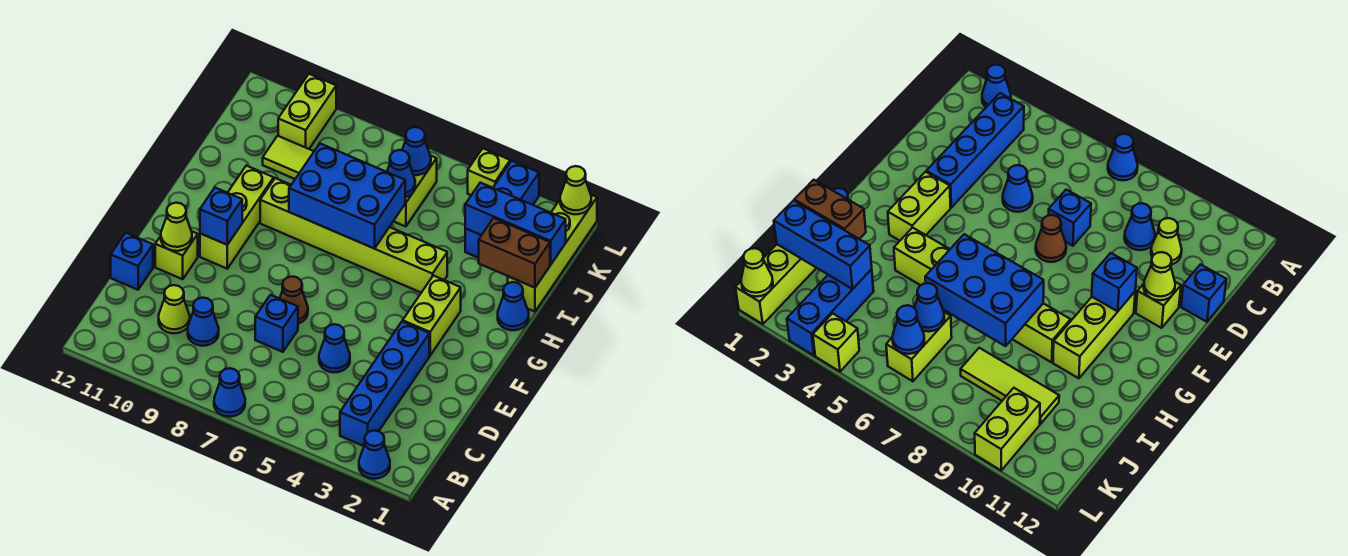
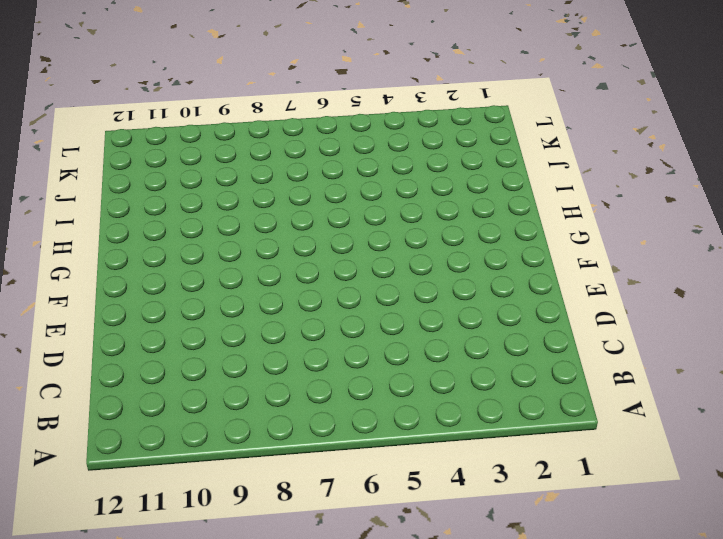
none -> blue cone A2 level 1
none -> blue cone A7 level 1
none -> blue brick B3:E3 level 1

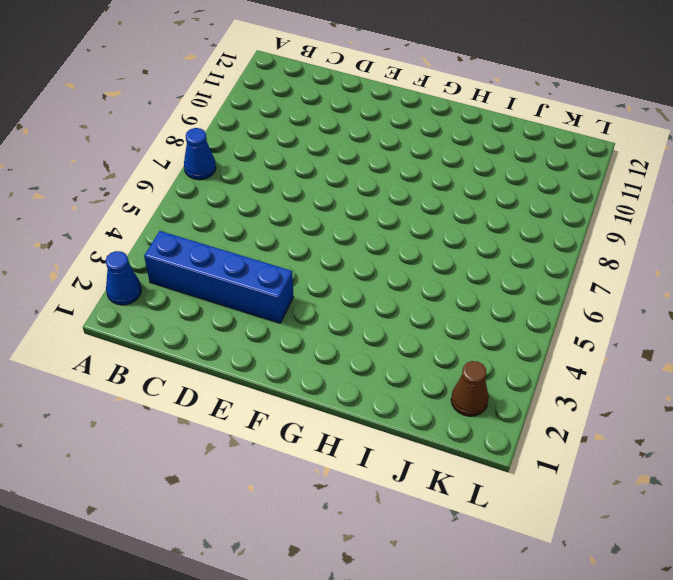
brown cone K2 level 1 -> brown cone E7 level 1
none -> blue cone C9 level 1
none -> lime cone C10 level 1
none -> blue cone D5 level 1

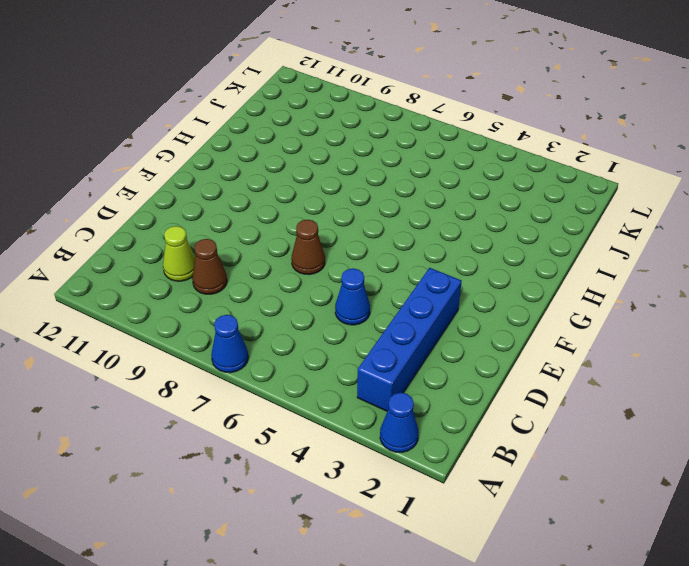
brown cone C9 level 1 -> blue cone C9 level 1
none -> blue brick D7 level 1
none -> blue brick D12 level 1
none -> lime brick E11 level 1

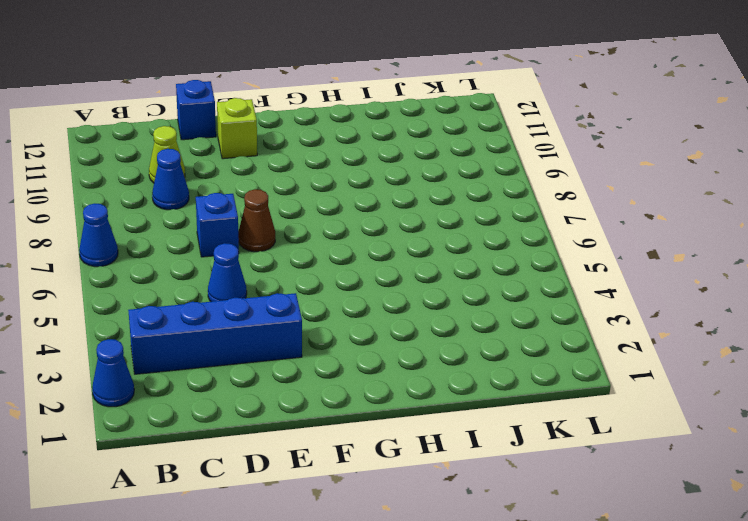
none -> lime brick F3:G3 level 1
none -> lime brick F10:H10 level 1
none -> blue cone H1 level 1

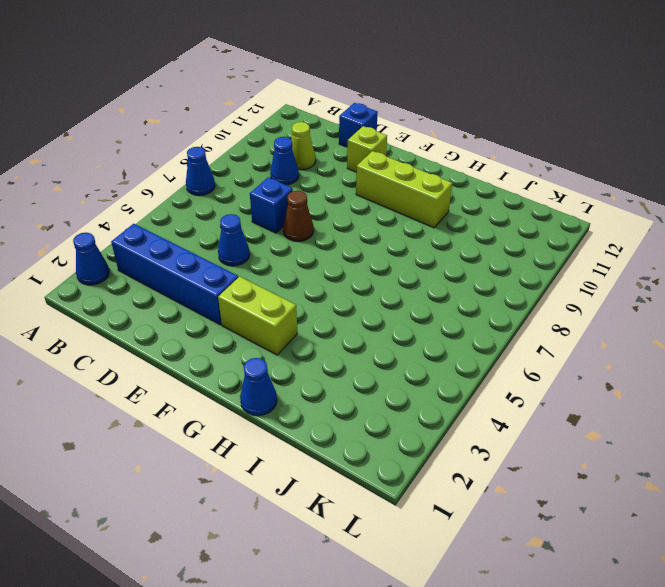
none -> lime brick H4:H9 level 1
none -> lime brick I1:L1 level 1
none -> blue brick J3:L3 level 1

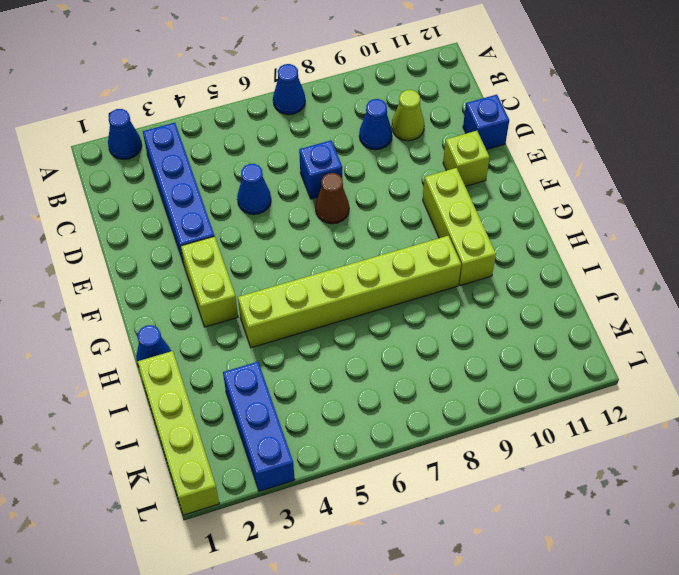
none -> lime brick J6:K6 level 1
none -> lime tile J8:J10 level 1
none -> lime brick K10:L10 level 1

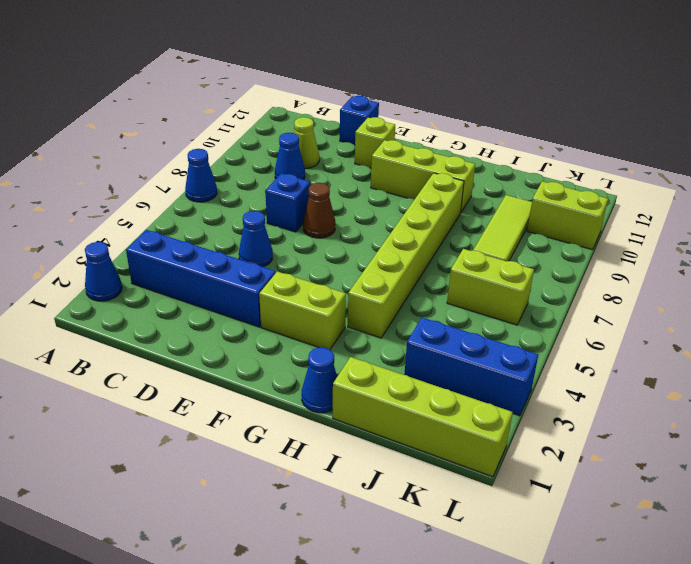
none -> lime brick L4 level 1
none -> lime cone E11 level 2
none -> blue brick F10 level 2

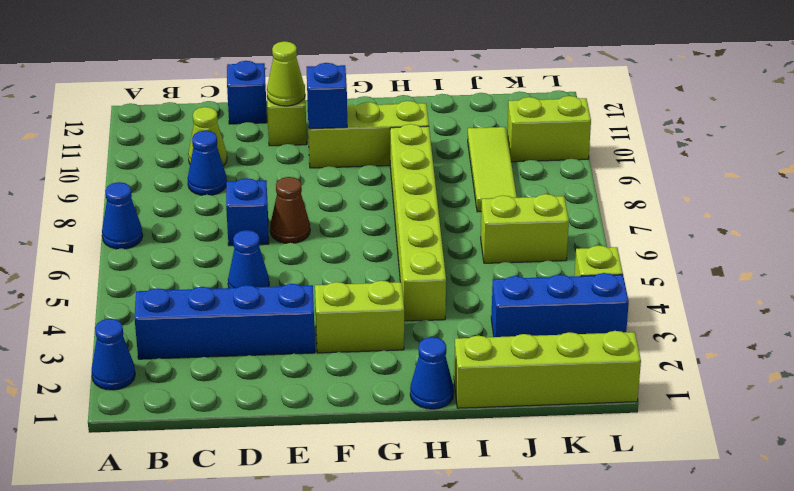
none -> blue brick H6:I8 level 2
none -> brown brick I1:I2 level 2
none -> blue brick J1:J3 level 2

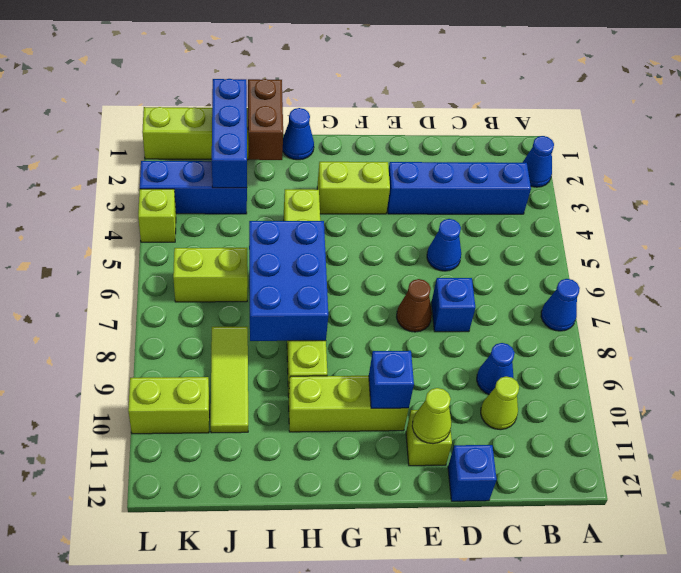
none -> blue cone J6 level 2
none -> blue cone K6 level 2
none -> lime cone L1 level 2

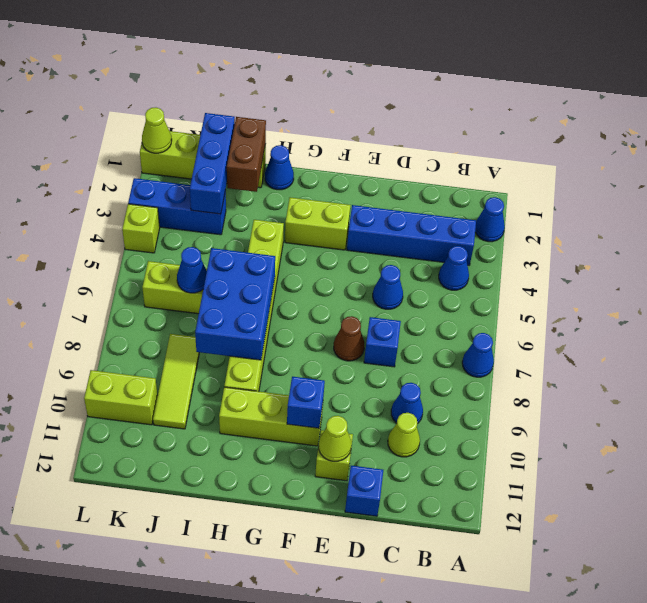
blue cone B4 level 1 -> blue cone K6 level 2

